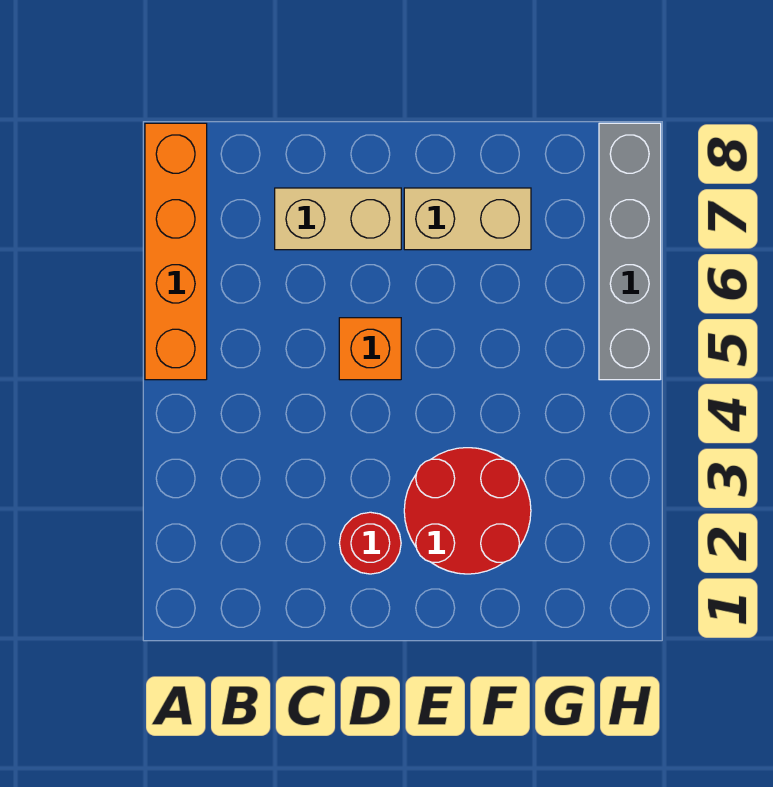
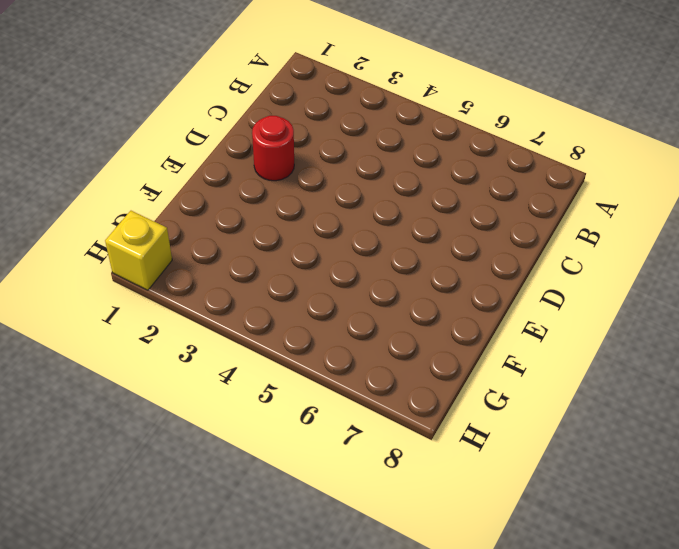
yellow brick H1 level 1 -> none
none -> orange brick A5:A8 level 1
none -> tan brick C7:D7 level 1

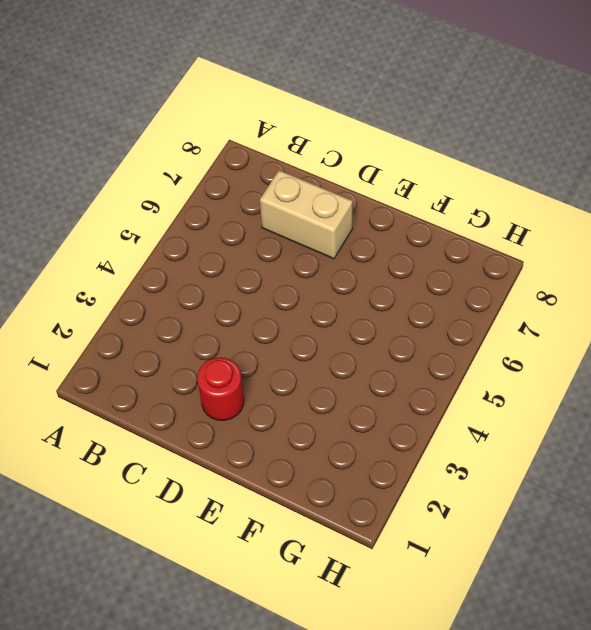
none -> orange brick A5:A8 level 1
none -> orange brick D5 level 1

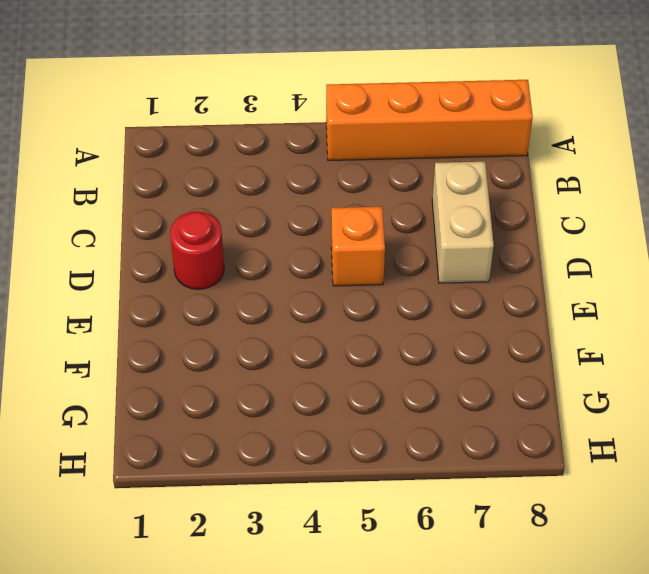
none -> red round brick E2:F3 level 1
none -> tan brick E7:F7 level 1

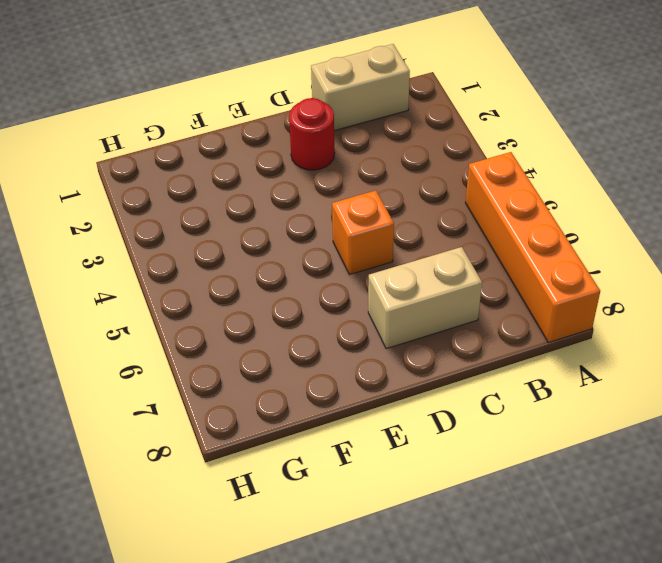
tan brick B1:C1 level 1 -> tan brick E7:F7 level 1
none -> red round brick E2:F3 level 1
none -> grey brick H5:H8 level 1

